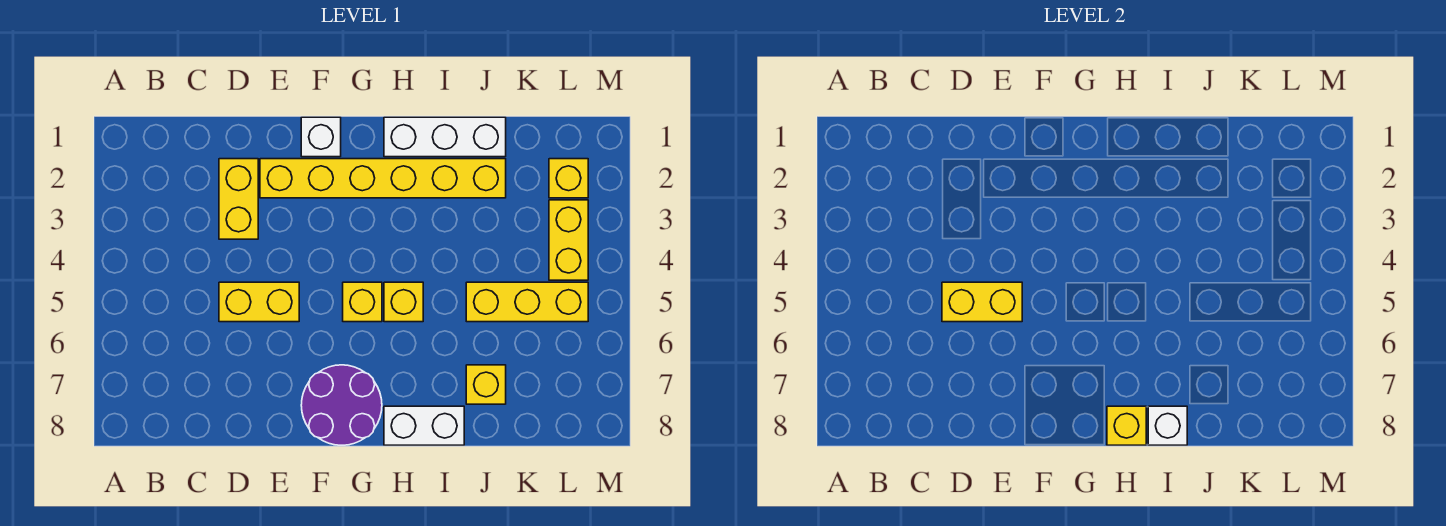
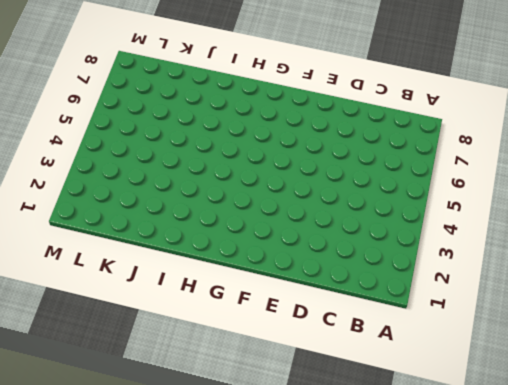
none -> yellow brick D2:D3 level 1
none -> yellow brick D5:E5 level 1
none -> yellow brick E2:J2 level 1

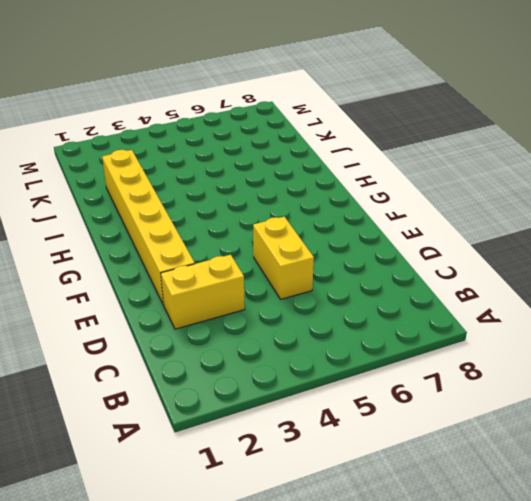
none -> white brick F1 level 1
none -> purple round brick F7:G8 level 1
none -> yellow brick G5 level 1

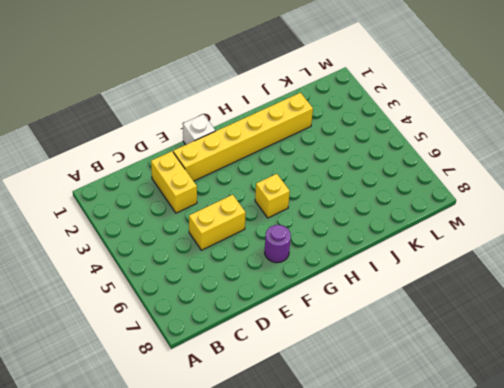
purple round brick F7 level 1 -> purple round brick F7:G8 level 1
none -> white brick H1:J1 level 1
none -> yellow brick H5 level 1
none -> white brick H8:I8 level 1

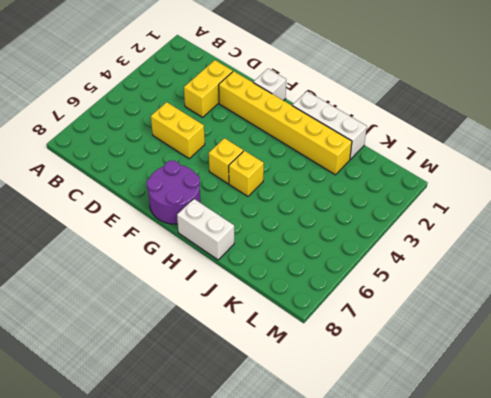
none -> yellow brick J5:L5 level 1
none -> yellow brick J7 level 1
none -> yellow brick L2 level 1

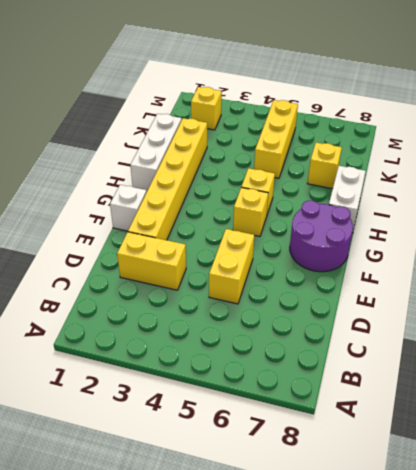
none -> yellow brick L3:L4 level 1
none -> yellow brick D5:E5 level 2
none -> yellow brick H8 level 2

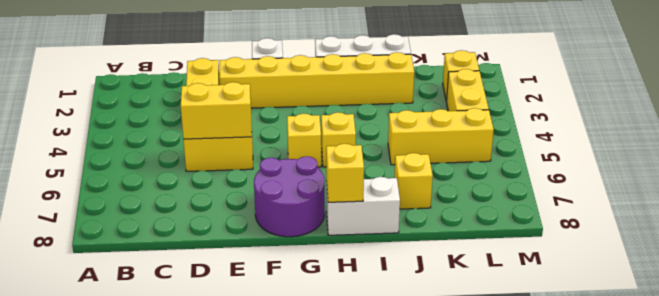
none -> white brick I8 level 2

